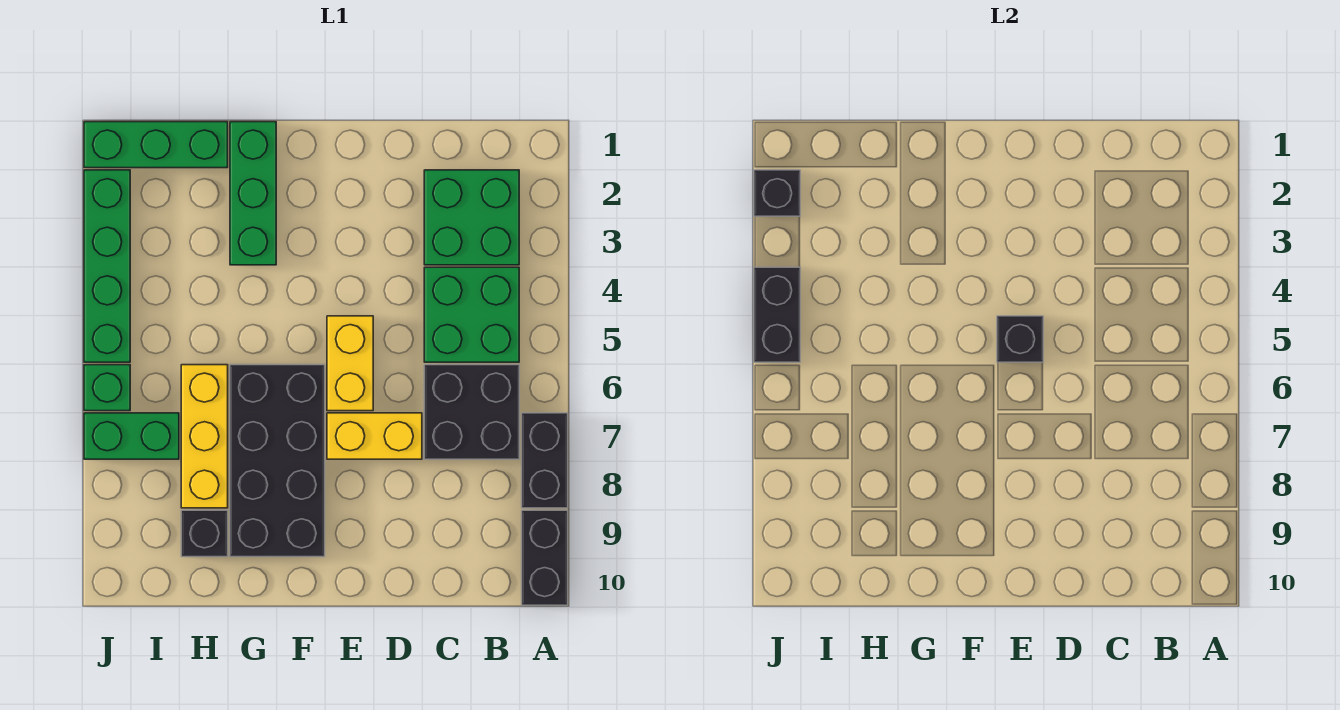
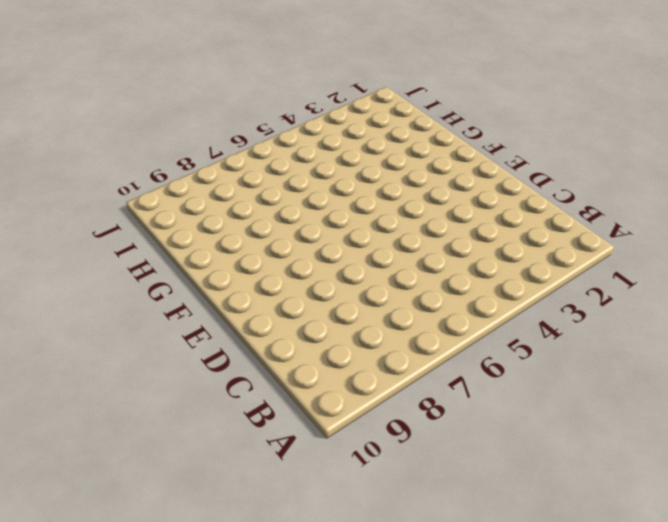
none -> black brick A7:A8 level 1
none -> black brick A9:A10 level 1
none -> green brick B2:C3 level 1

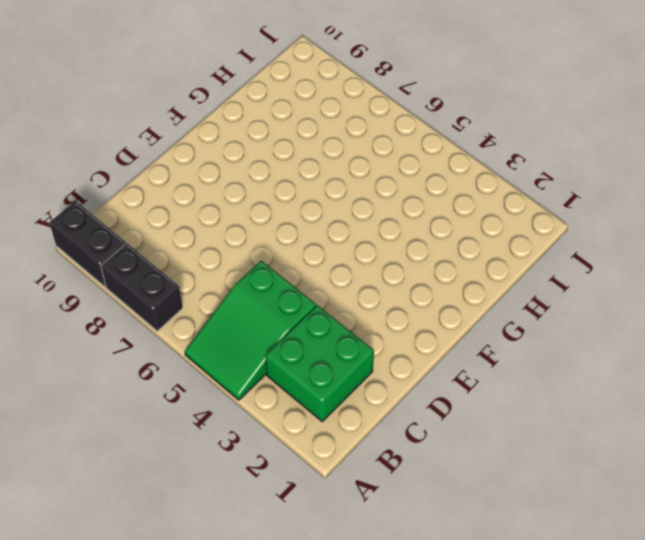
green slope A4:C5 level 1 top C -> green brick B4:C5 level 1
none -> black brick B6:C7 level 1
none -> yellow brick D7:E7 level 1
none -> yellow brick E5:E6 level 1

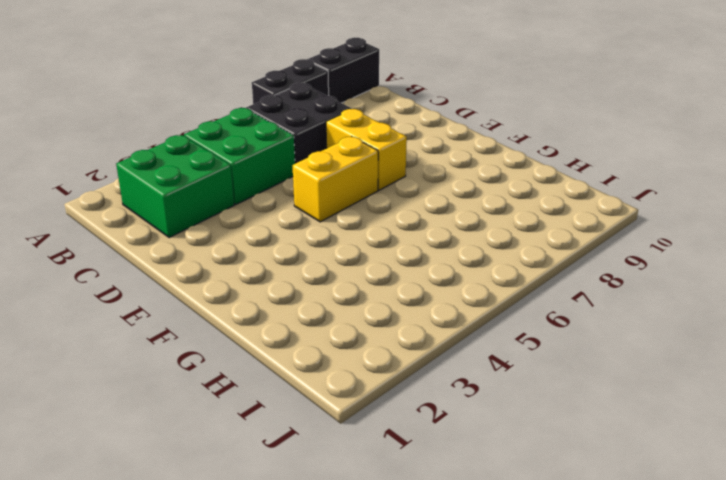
none -> black brick F6:G9 level 1
none -> green brick G1:G3 level 1
none -> green brick H1:J1 level 1

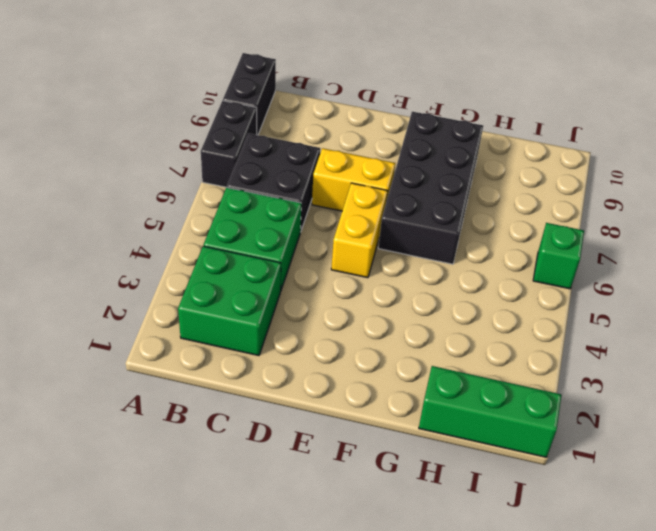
none -> green brick G1:G3 level 1
none -> yellow brick H6:H8 level 1
none -> black brick H9 level 1

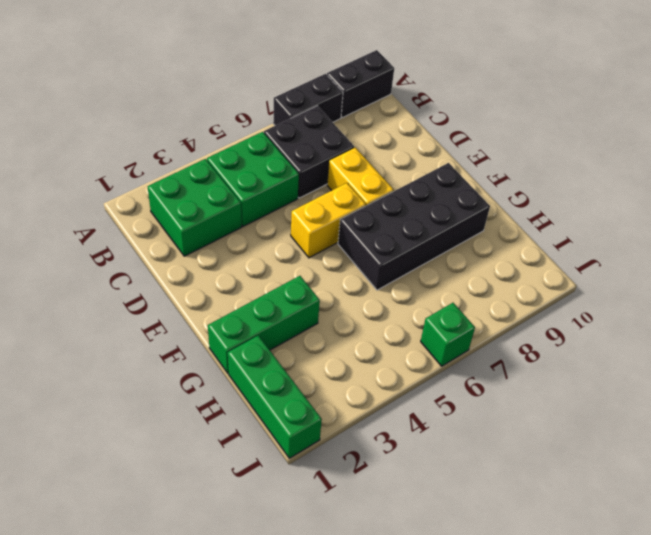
none -> yellow brick H6:H8 level 1
none -> black brick H9 level 1
none -> green brick I7:J7 level 1

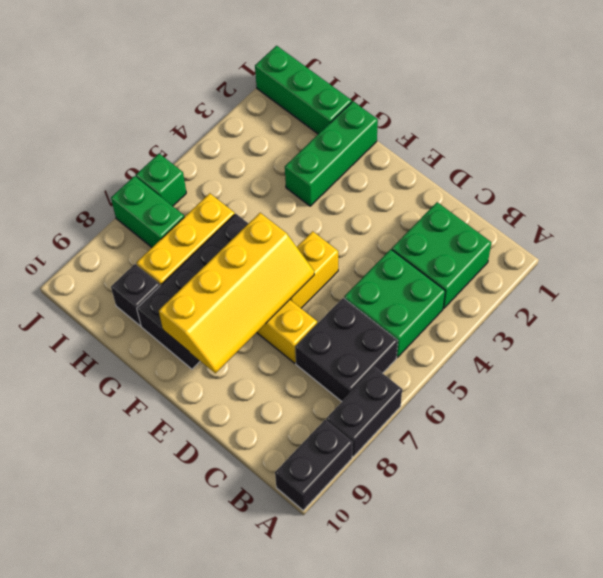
yellow slope E6:F9 level 2 top F -> none
none -> green brick J2:J5 level 1
none -> black brick E5 level 2
none -> black brick J2 level 2

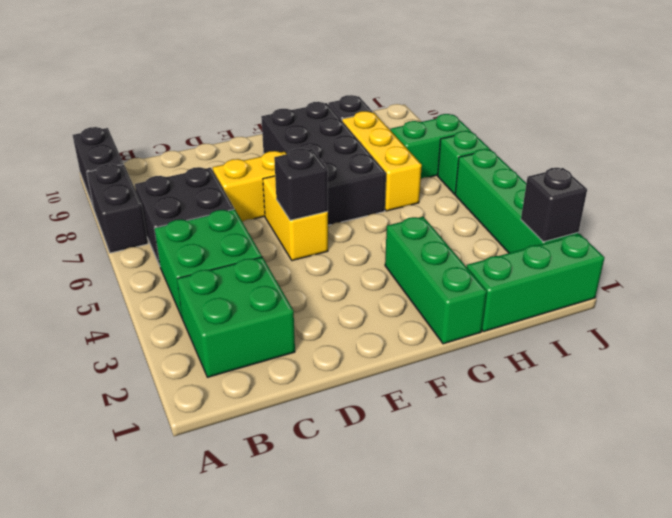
none -> black brick J4:J5 level 2

